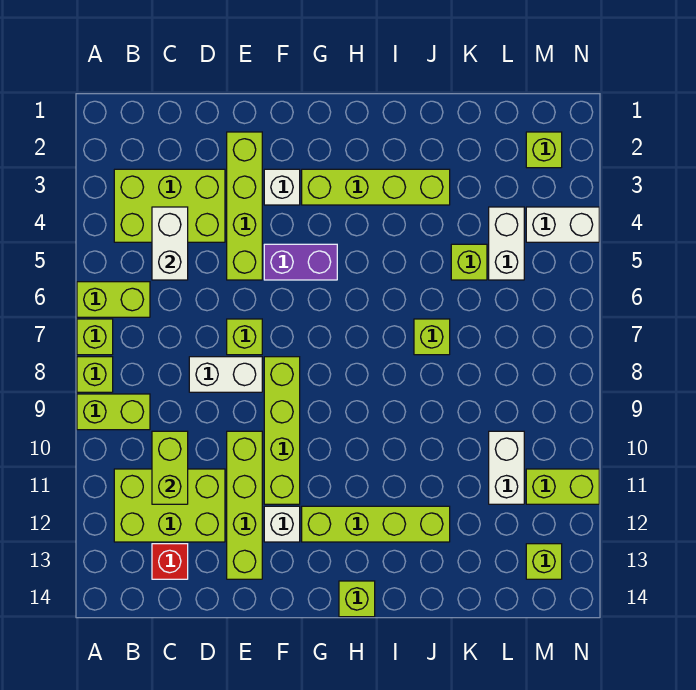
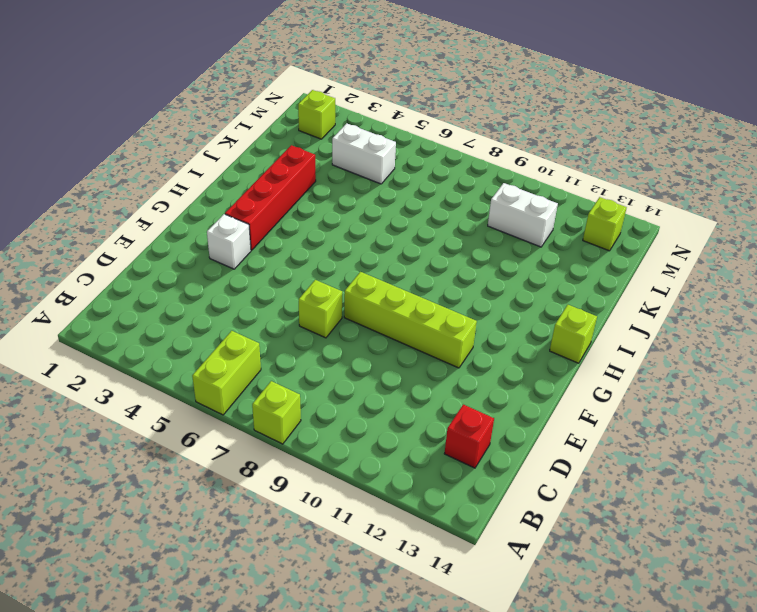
red brick G3:J3 level 1 -> lime brick G3:J3 level 1
none -> lime brick A7 level 1
none -> lime brick A9:B9 level 1
none -> lime brick B3:D4 level 1

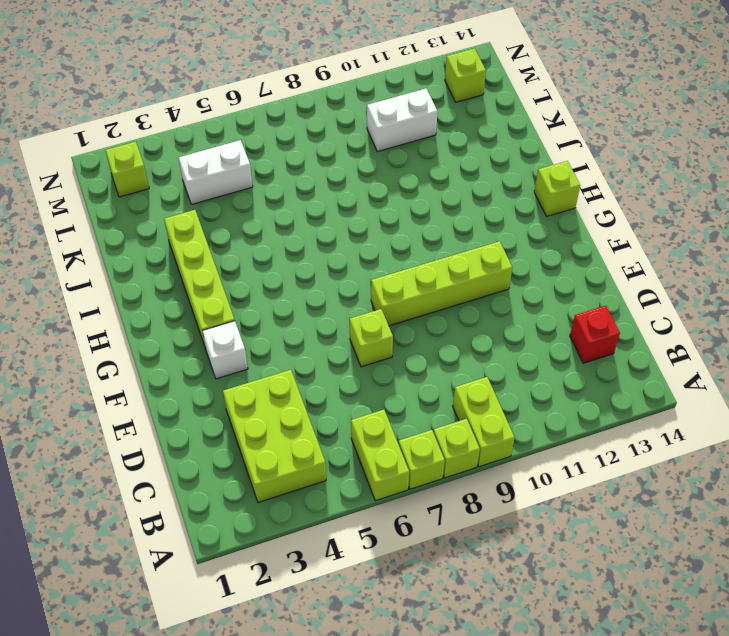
none -> lime brick B11:D12 level 1
none -> white brick D8:E8 level 1
none -> lime brick E2:E5 level 1

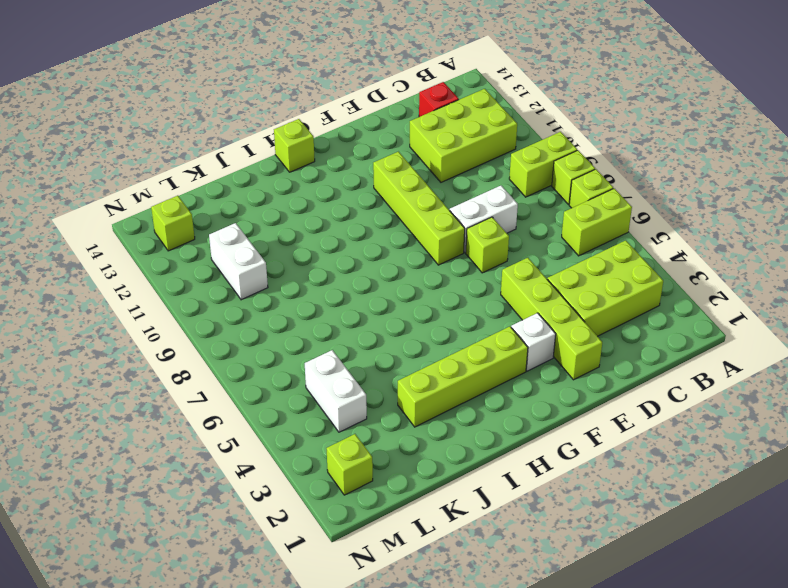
none -> lime brick E10:E13 level 1
none -> purple brick F5:G5 level 1
none -> white brick F12 level 1

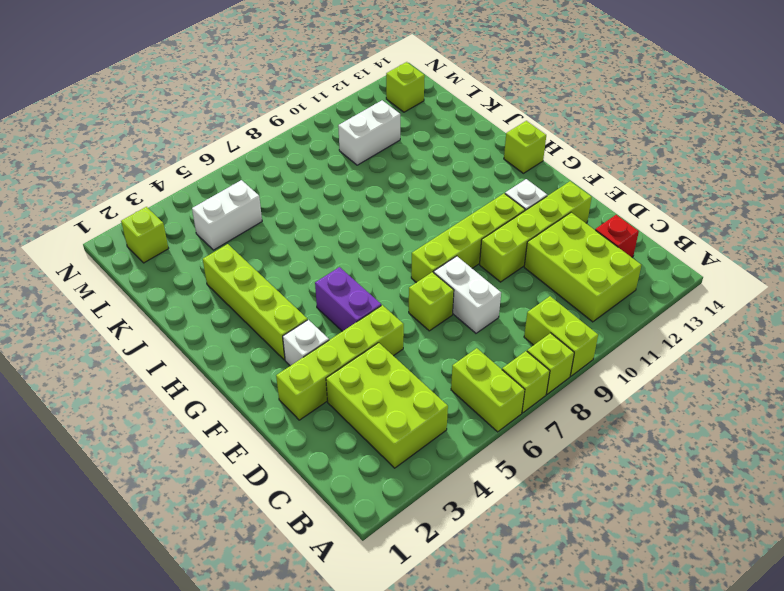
none -> lime brick G12:J12 level 1
none -> lime brick J7 level 1
none -> lime brick K5 level 1

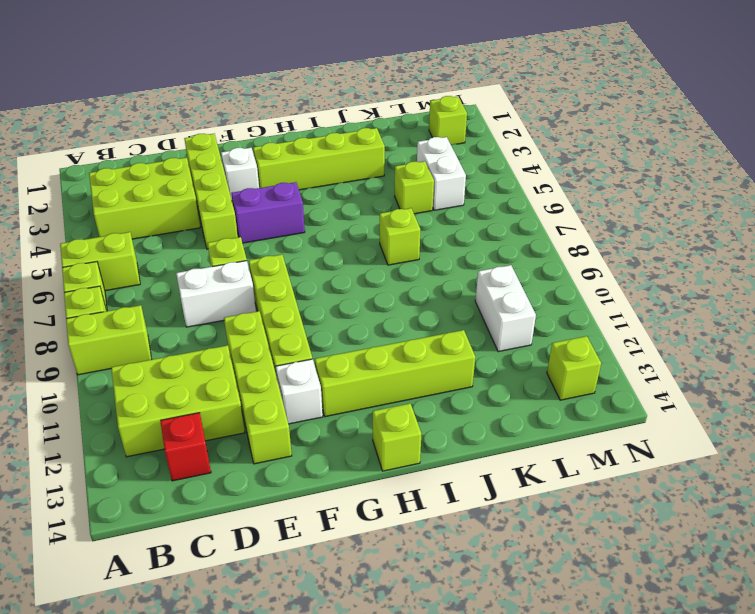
none -> white brick M4:N4 level 1
none -> lime brick M11:N11 level 1
none -> white brick C4:C5 level 2

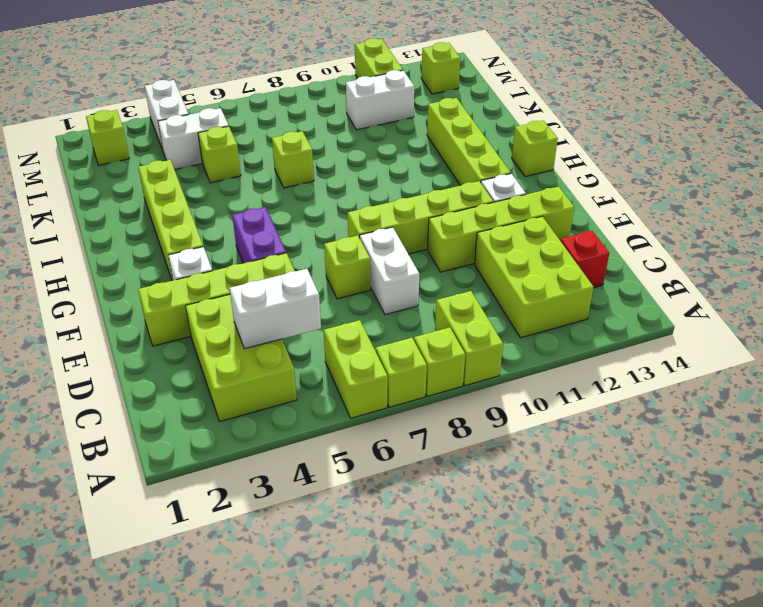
none -> lime brick C10:C11 level 2

